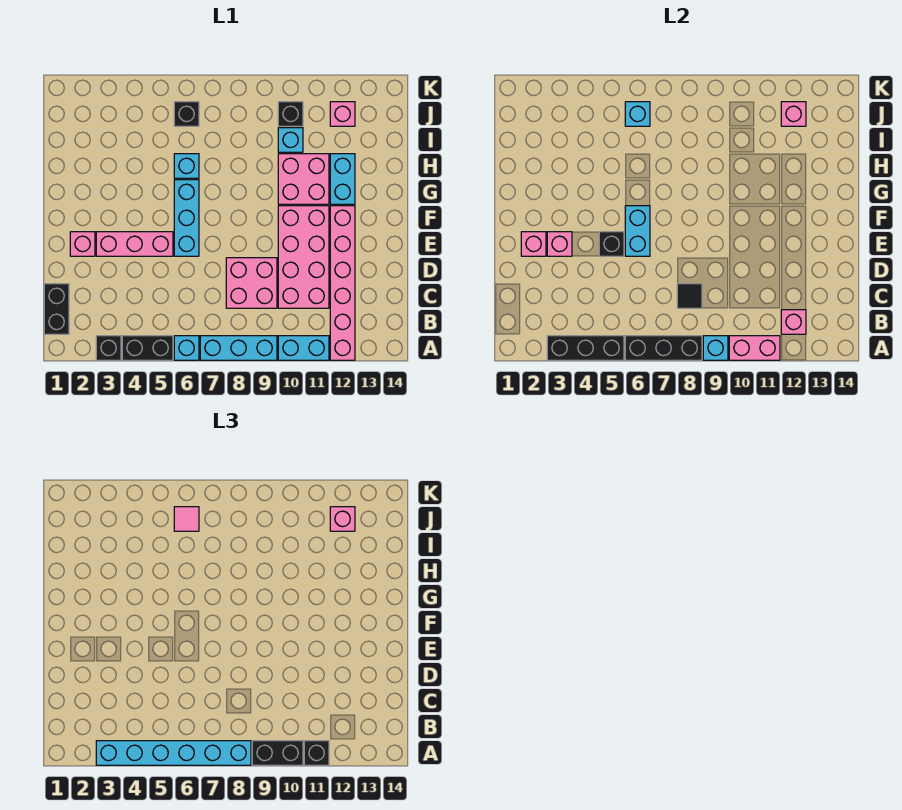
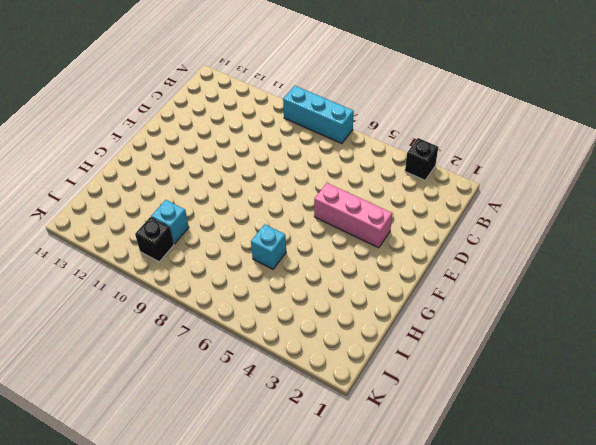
none -> black brick A4:A5 level 1
none -> cyan brick A6 level 1
none -> cyan brick A10:A11 level 1
none -> pink brick A12:F12 level 1

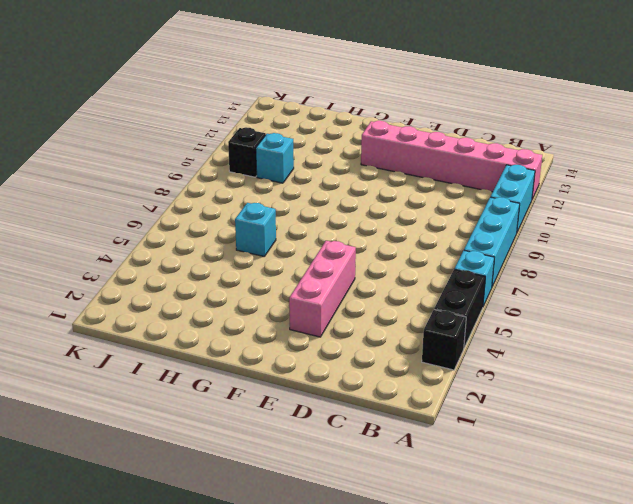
none -> black brick B1:C1 level 1
none -> pink brick C8:D9 level 1
none -> pink brick C10:F11 level 1
none -> pink brick E2 level 1

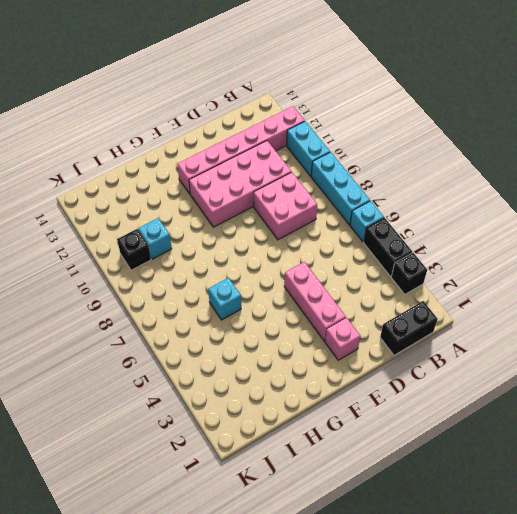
none -> cyan brick E6:G6 level 1
none -> pink brick G10:H11 level 1
none -> cyan brick G12:H12 level 1
none -> black brick J6 level 1

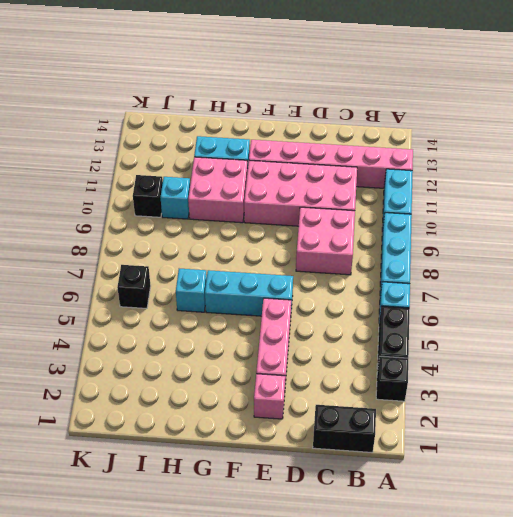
none -> pink brick J12 level 1
none -> black brick A3:A5 level 2
none -> black brick A6:A8 level 2
none -> cyan brick A9 level 2

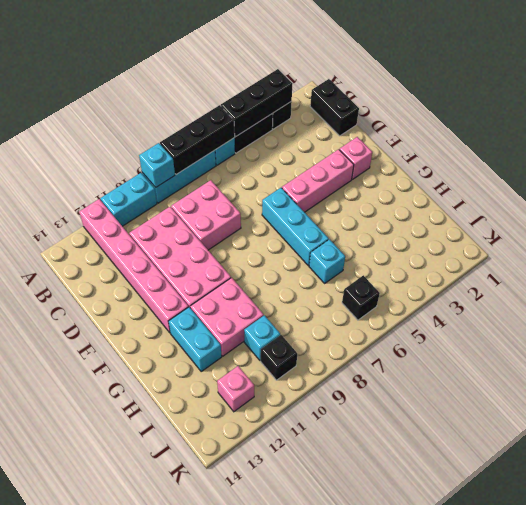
none -> pink brick A10:A11 level 2
none -> pink brick B12 level 2
none -> black tile C8 level 2
none -> pink brick E2 level 2

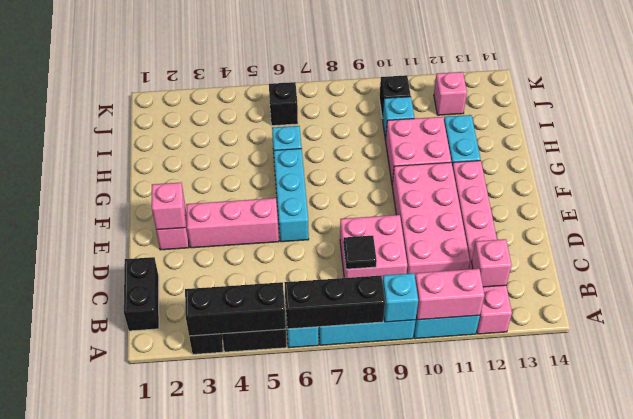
none -> pink brick E3 level 2
none -> black brick E5 level 2
none -> cyan brick E6:F6 level 2
none -> cyan brick J6 level 2

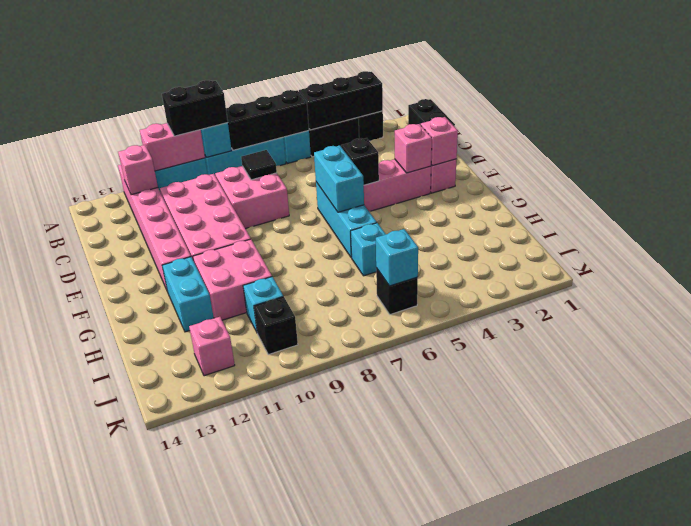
none -> pink brick J12 level 2
none -> cyan brick A3:A8 level 3
none -> black brick A11 level 3
none -> pink tile J6 level 3

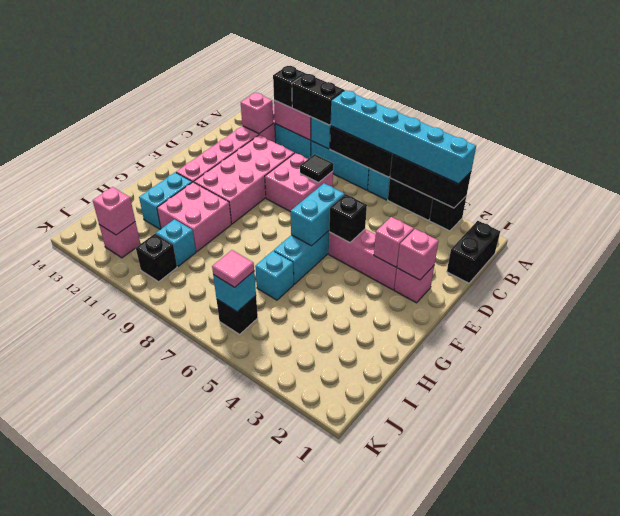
none -> pink brick J12 level 3

